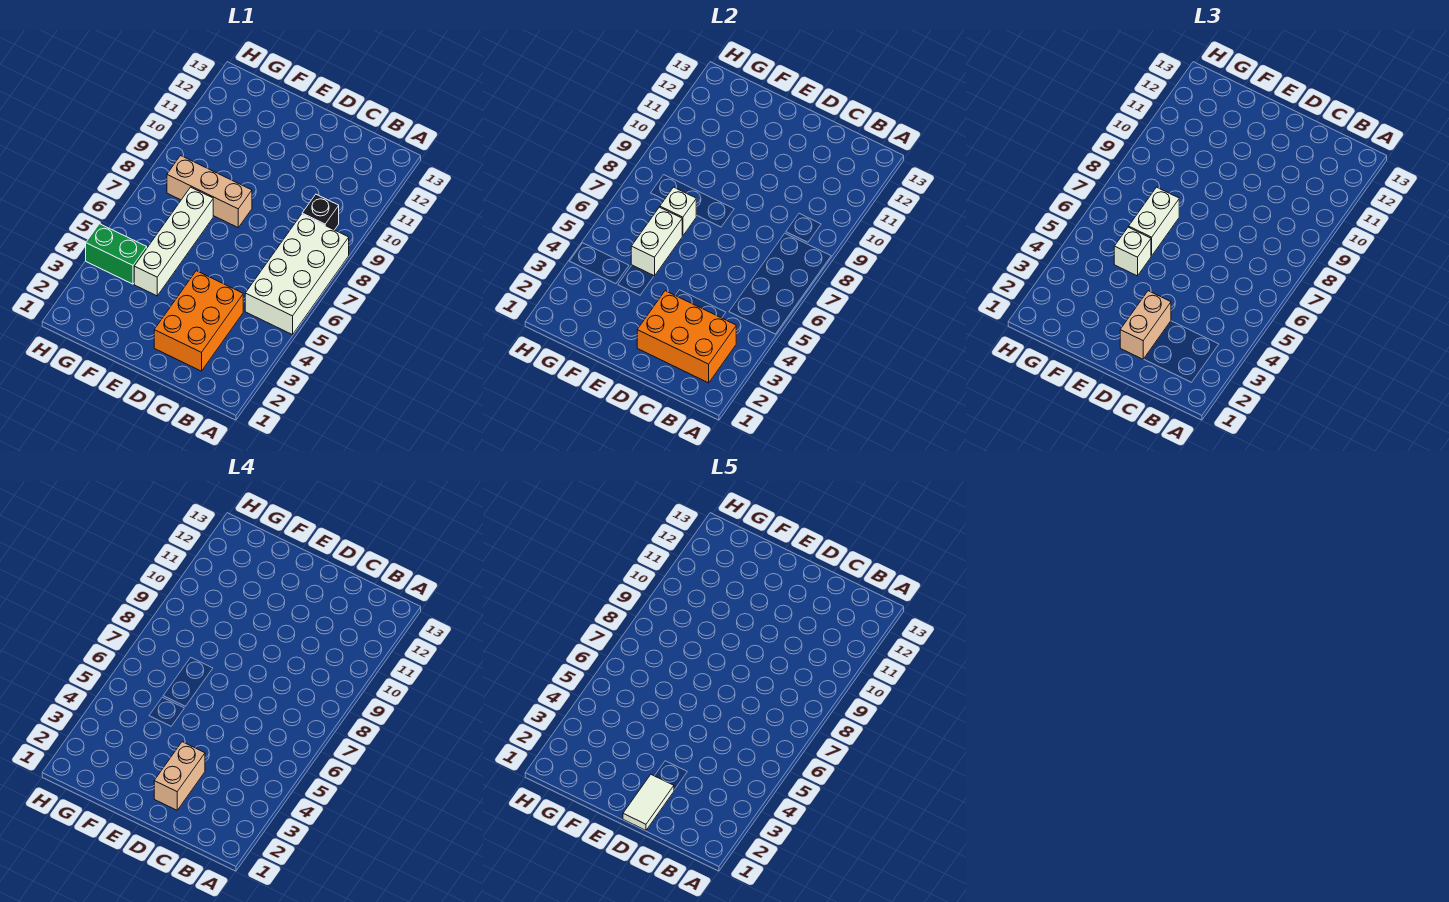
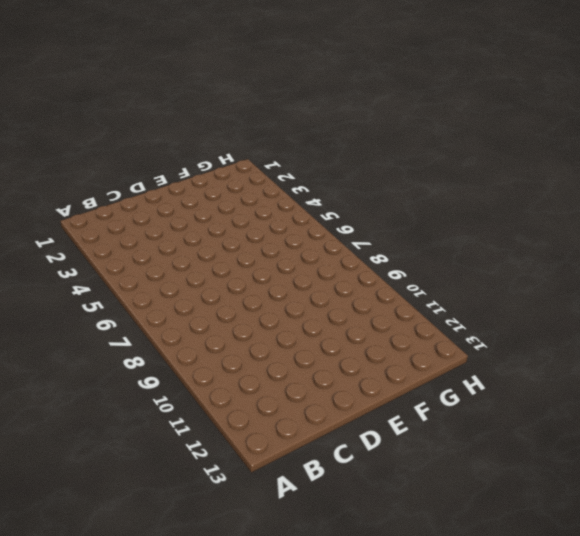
none -> white brick A5:B8 level 1
none -> black brick B9 level 1
none -> orange brick C2:D4 level 1

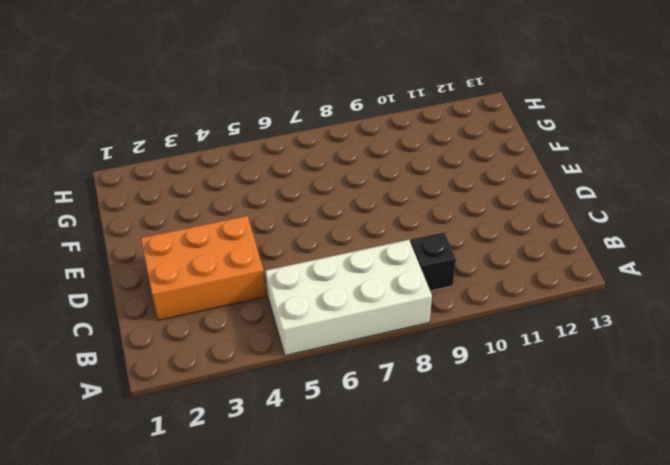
none -> tan brick E8:G8 level 1
none -> white brick F4:F7 level 1
none -> green brick G4:H4 level 1

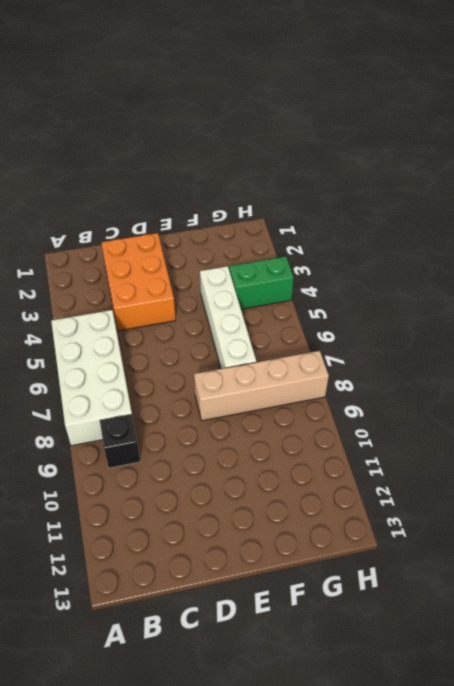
tan brick E8:H8 level 1 -> tan brick E8:G8 level 1
none -> orange brick B2:D3 level 2
none -> white brick F5:F6 level 2
none -> white brick F7 level 2

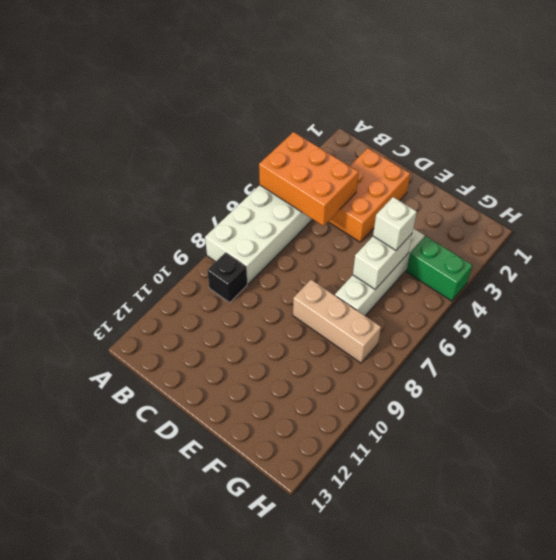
orange brick A4:C5 level 2 -> orange brick B2:D3 level 2
none -> white brick F7 level 2
none -> tan brick D2:D3 level 3
none -> white brick F6:F7 level 3

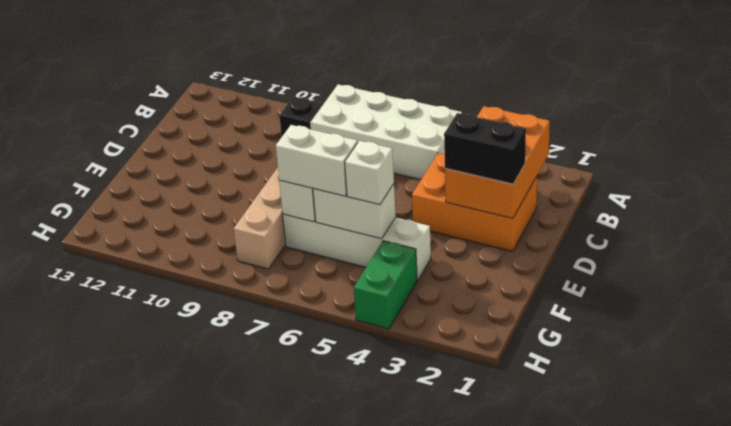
black brick D2:D3 level 3 -> tan brick D2:D3 level 3
none -> tan brick D2:D3 level 4
none -> white tile D1:D2 level 5

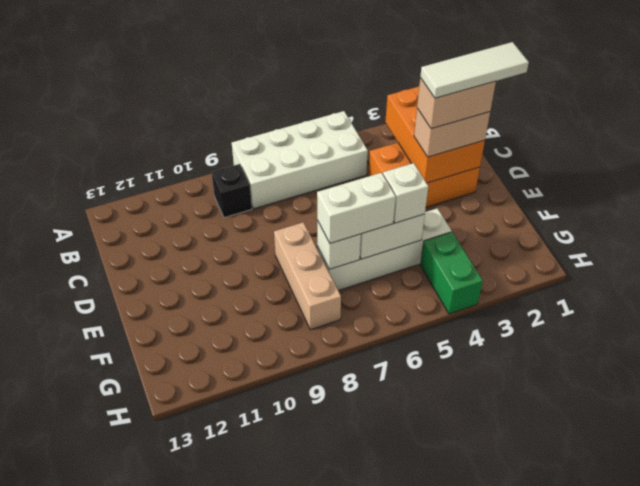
white tile D1:D3 level 5 -> white tile D1:D2 level 5

